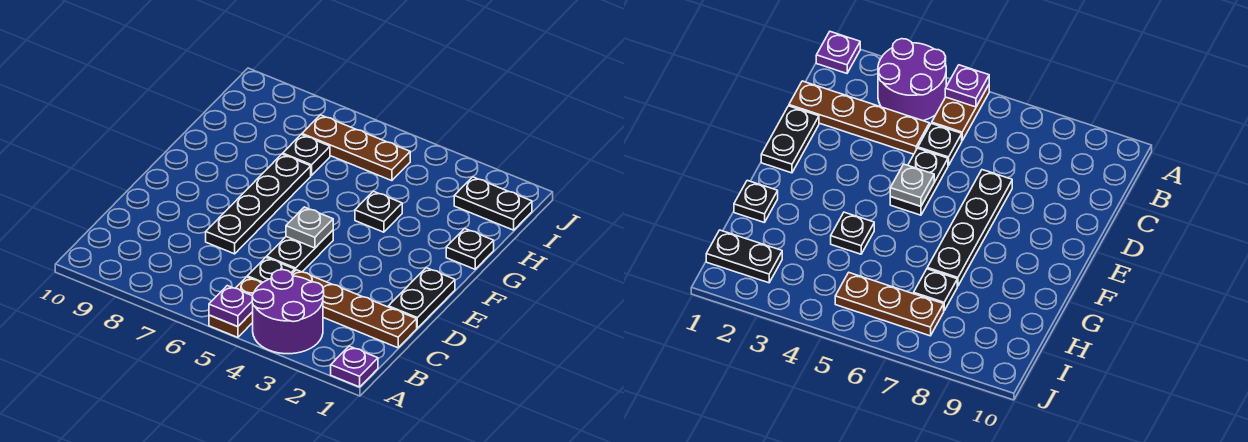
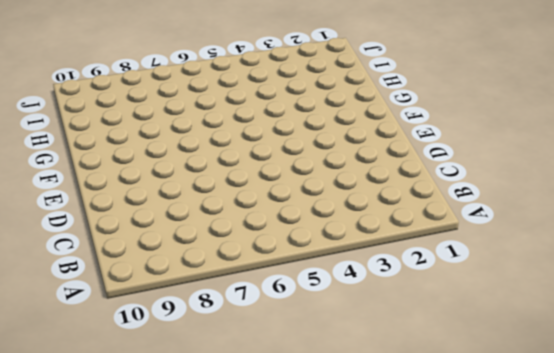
none -> purple plate A1 level 1
none -> purple round brick A3:B4 level 1
none -> brown plate A5:B5 level 1

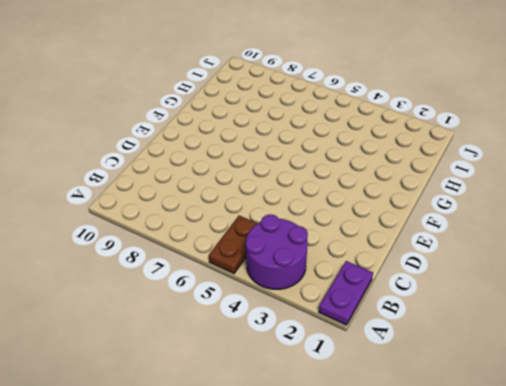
purple plate A1:B1 level 1 -> purple plate A1 level 1
none -> brown plate C1:C4 level 1
none -> black plate C5 level 1
none -> black plate D1:E1 level 1

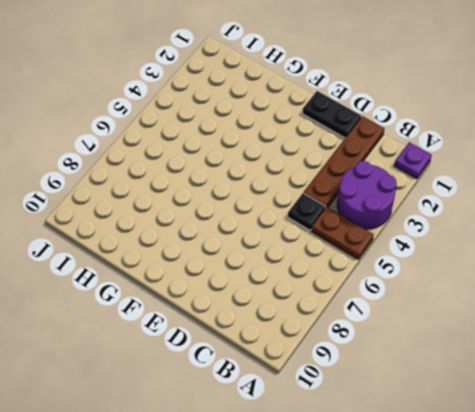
none -> black plate D5:E5 level 1
none -> black plate D7:G7 level 1
none -> black plate G1 level 1

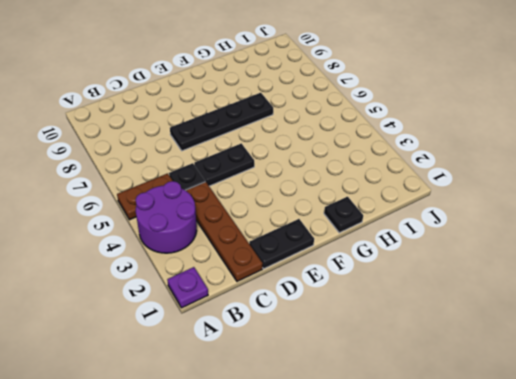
none -> black plate G4 level 1
none -> black plate H7 level 1
none -> black plate I1:I2 level 1

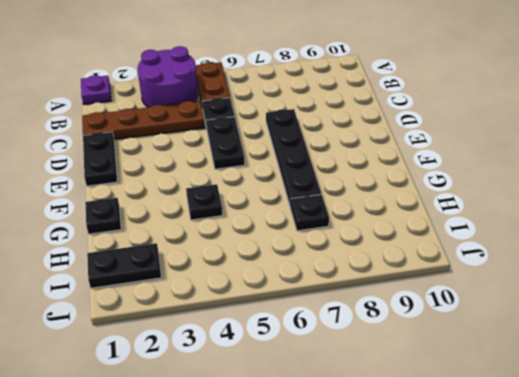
none -> brown plate I5:I7 level 1
none -> purple plate A5 level 2
none -> grey plate E5 level 2

